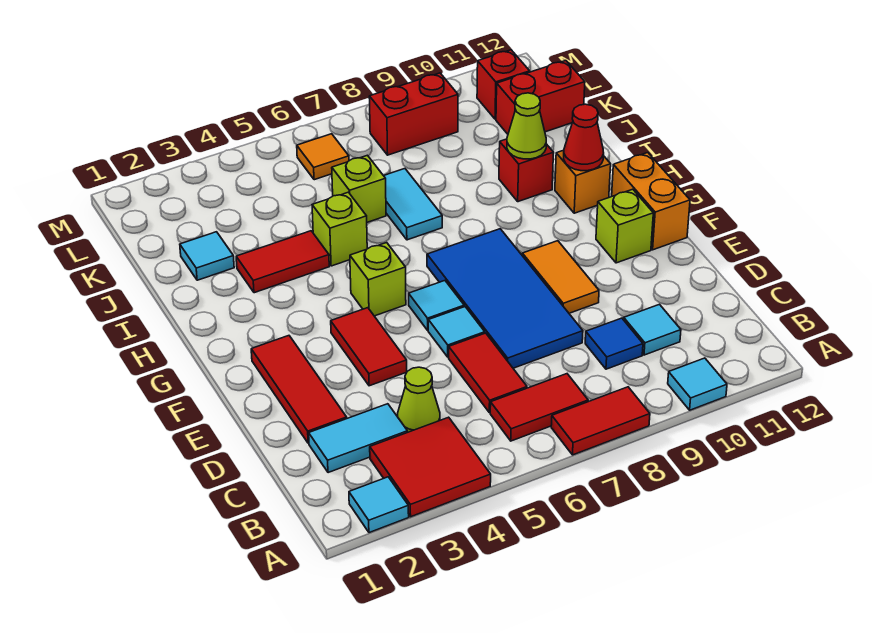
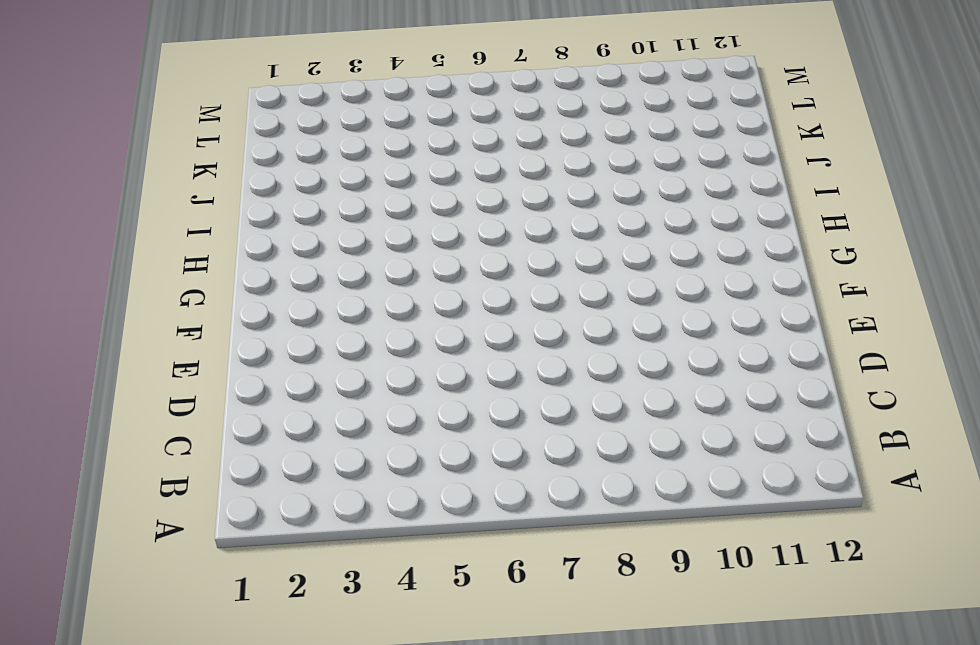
none -> cyan tile A2 level 1
none -> red tile A3:B4 level 1
none -> red tile A7:A8 level 1
none -> cyan tile A10 level 1

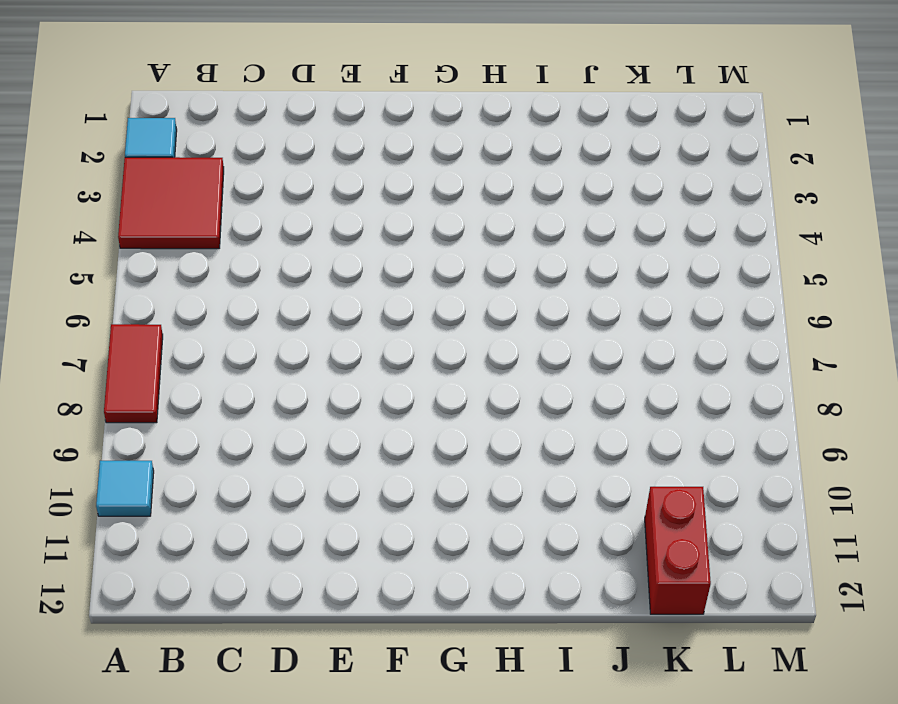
none -> red tile B6:B7 level 1
none -> cyan tile C2:C3 level 1
none -> lime cone C4 level 1
none -> red tile C6:D6 level 1

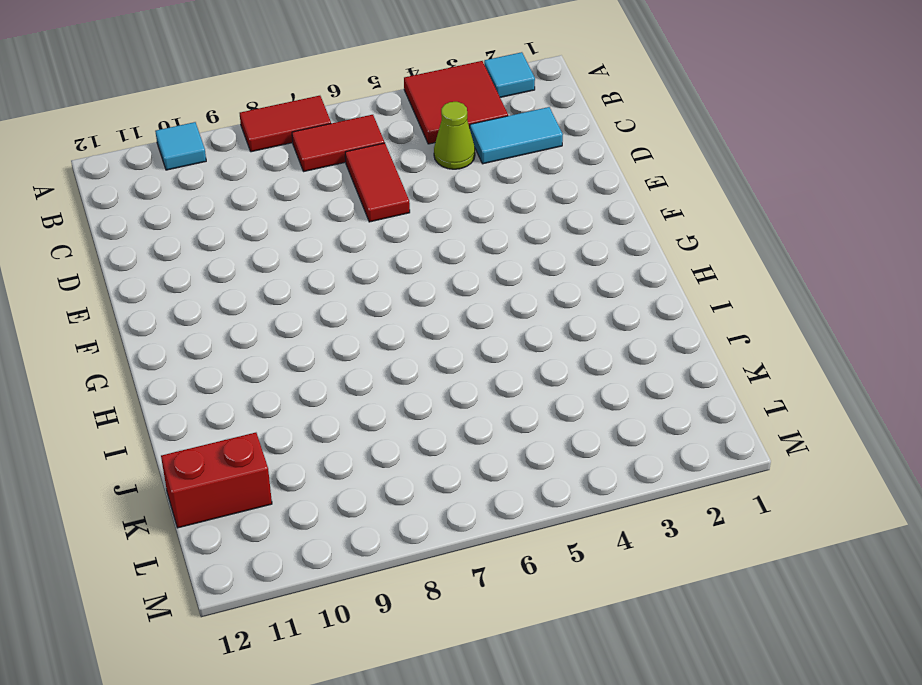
none -> blue tile C9 level 1
none -> cyan tile C10 level 1
none -> red tile D2:F2 level 1
none -> blue tile D7:G8 level 1

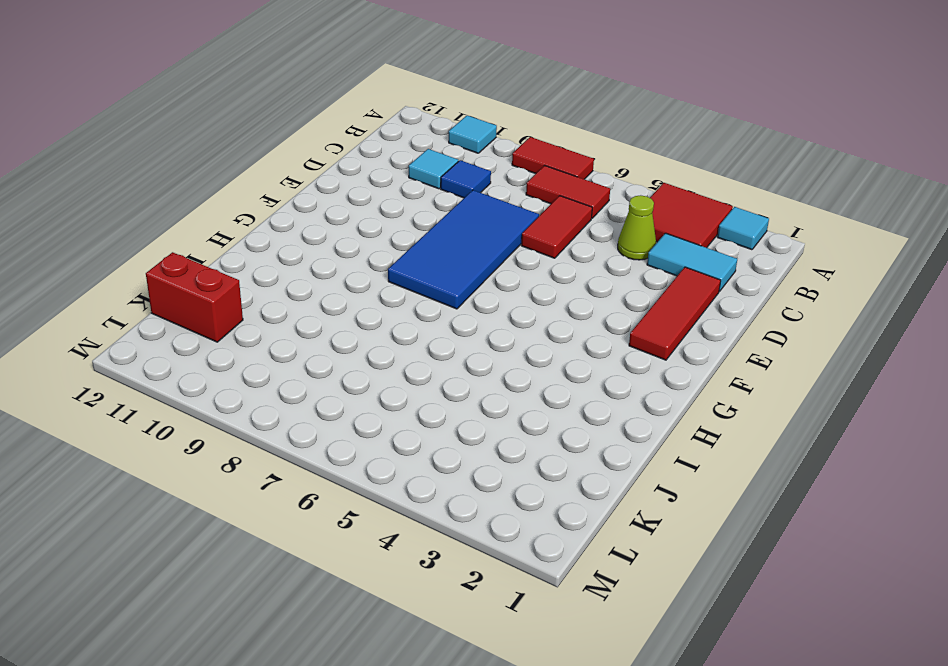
none -> red tile E4:F4 level 1
none -> cyan tile E6 level 1
none -> orange tile E9:F9 level 1
none -> cyan tile F6 level 1

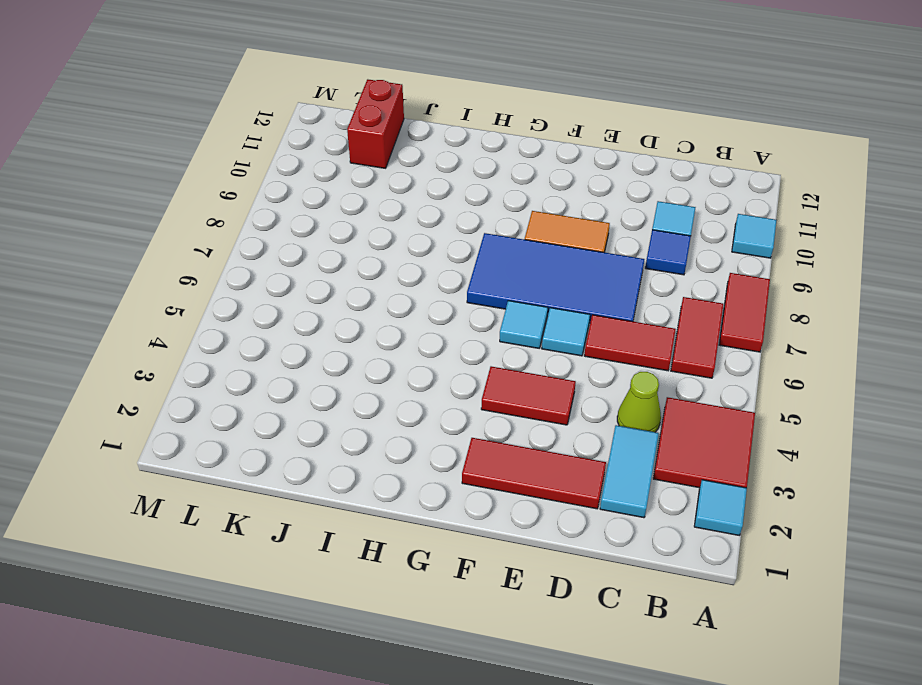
none -> lime brick F11 level 1
none -> orange brick F12:G12 level 1
none -> lime brick G5 level 1
none -> orange brick H11 level 1

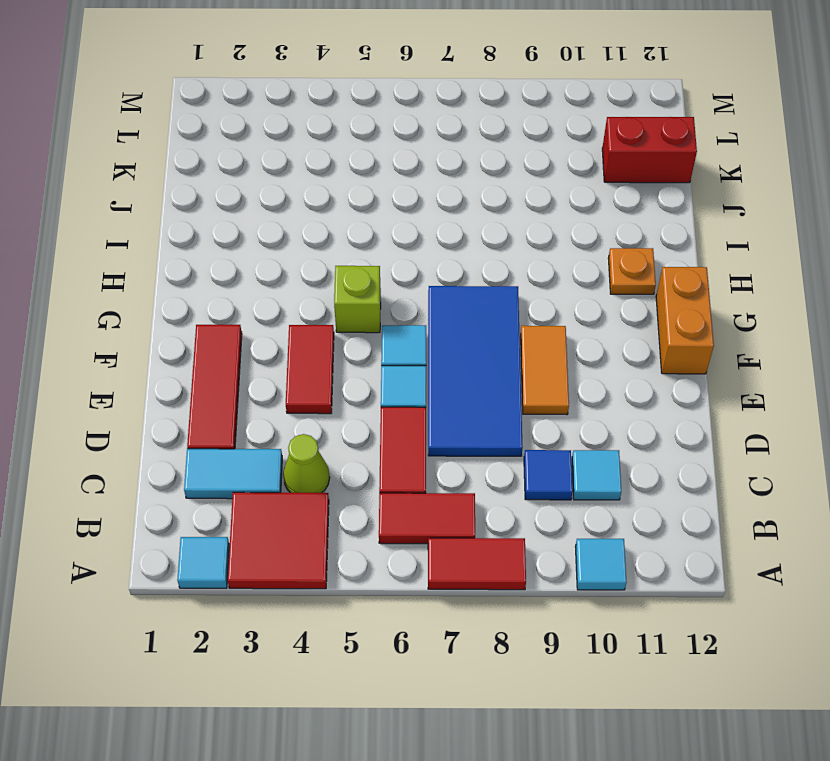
orange plate H11 level 1 -> orange brick H11 level 1
none -> lime brick F11 level 1
none -> red tile I3:I4 level 1
none -> lime brick I5 level 1
none -> cyan tile I7:J7 level 1

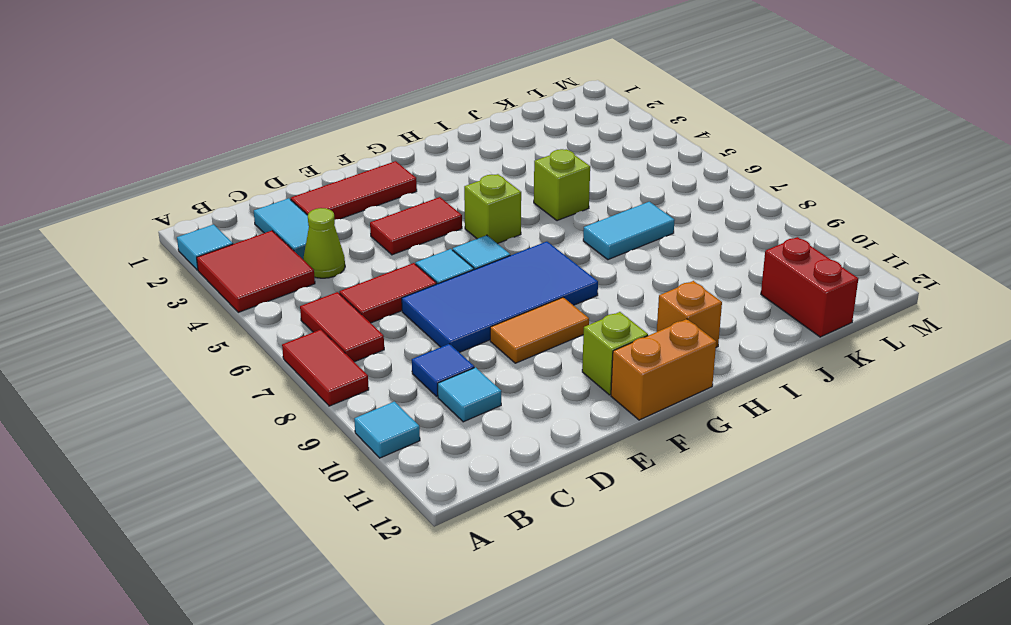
none -> red tile I3:I4 level 1
none -> red brick I10 level 1
none -> cyan tile J2 level 1
none -> lime brick J6 level 1

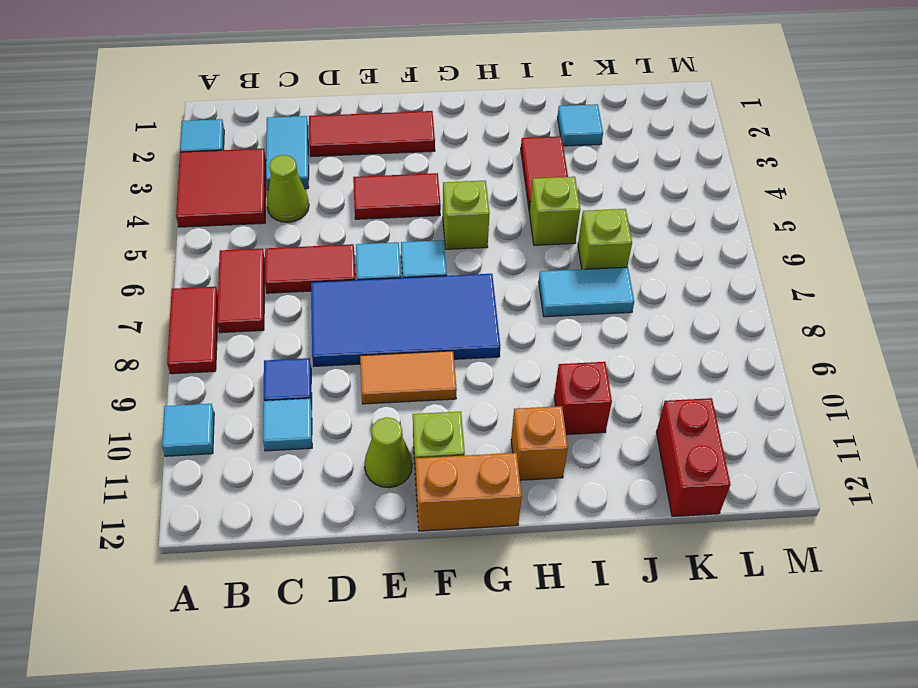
lime cone E11 level 1 -> lime cone I10 level 2
none -> orange tile L6 level 1
none -> red brick L8:L9 level 1
none -> red brick L11 level 1
none -> red cone H11 level 2

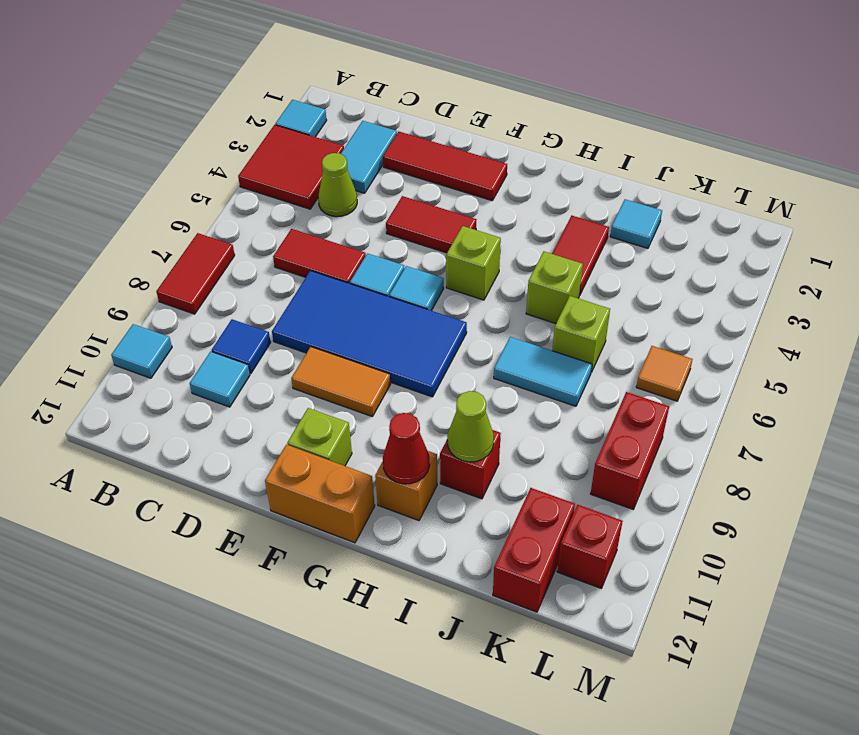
none -> red tile B6:B7 level 1

